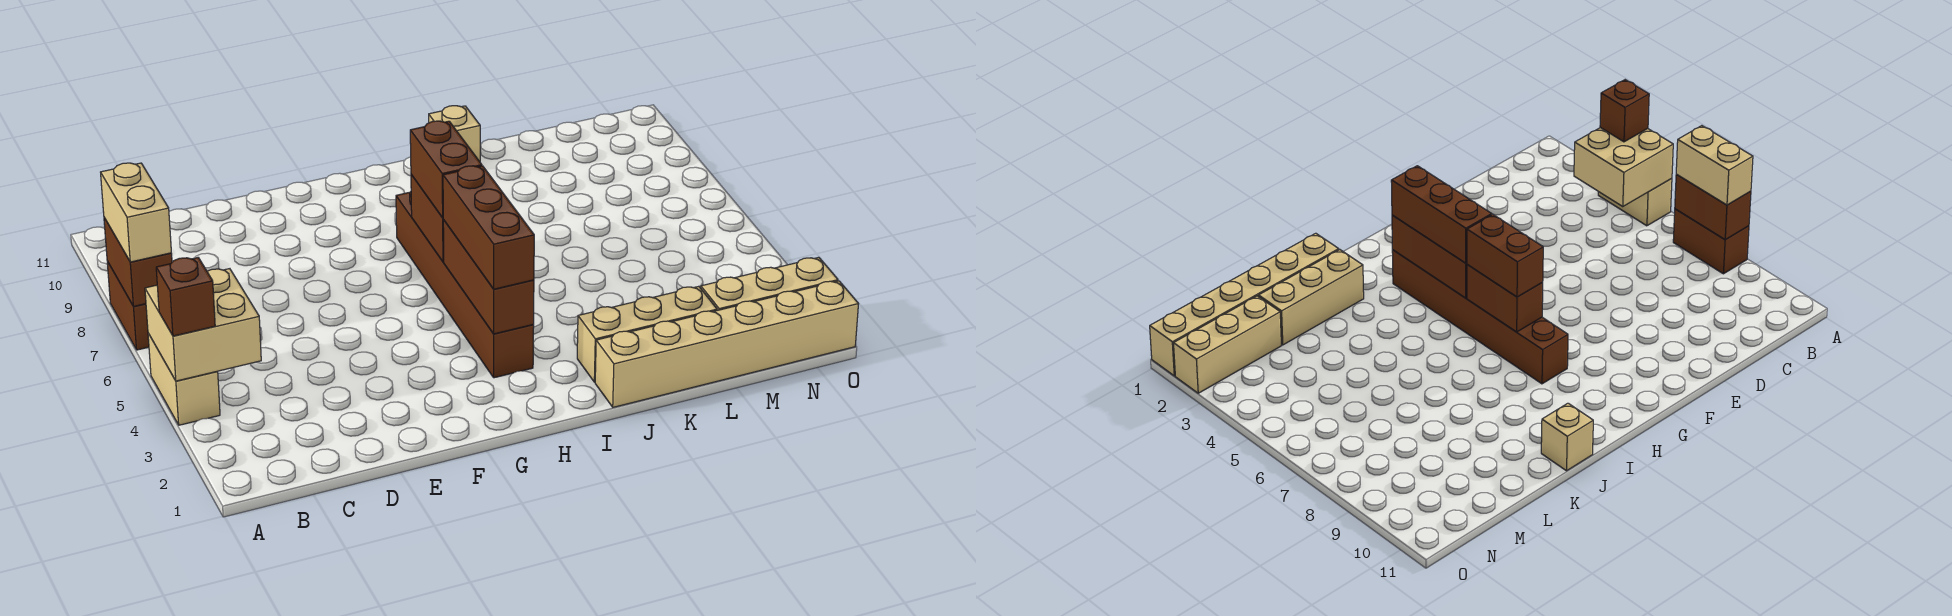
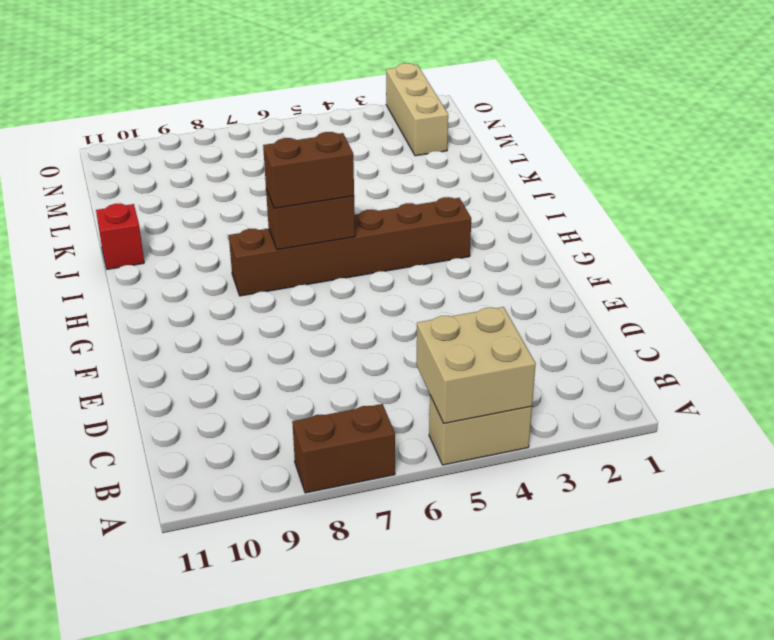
red brick J11 level 1 -> tan brick J11 level 1
none -> tan brick J1:O1 level 1
none -> tan brick J2:L2 level 1
none -> brown brick A7:A8 level 2

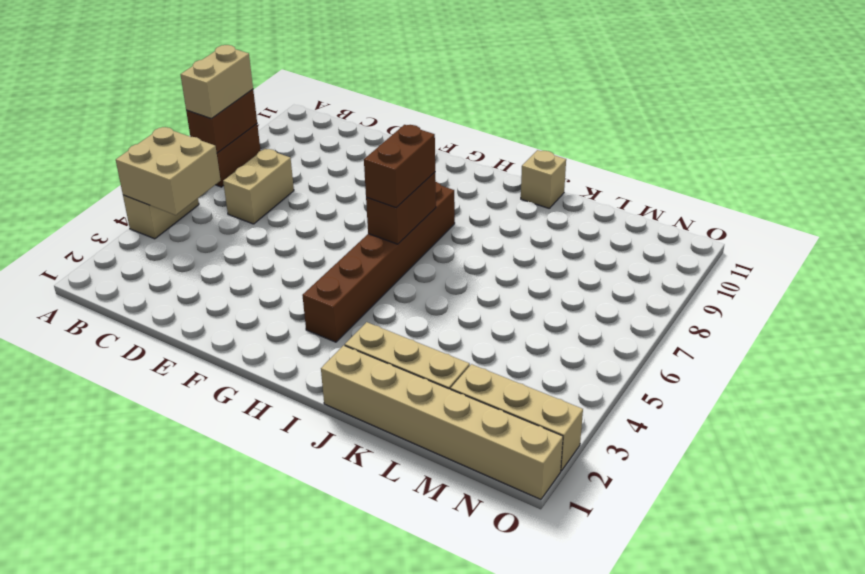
tan brick C6:C7 level 1 -> none
none -> brown brick H3:H5 level 2
none -> brown brick A4 level 3
none -> brown brick H3:H5 level 3

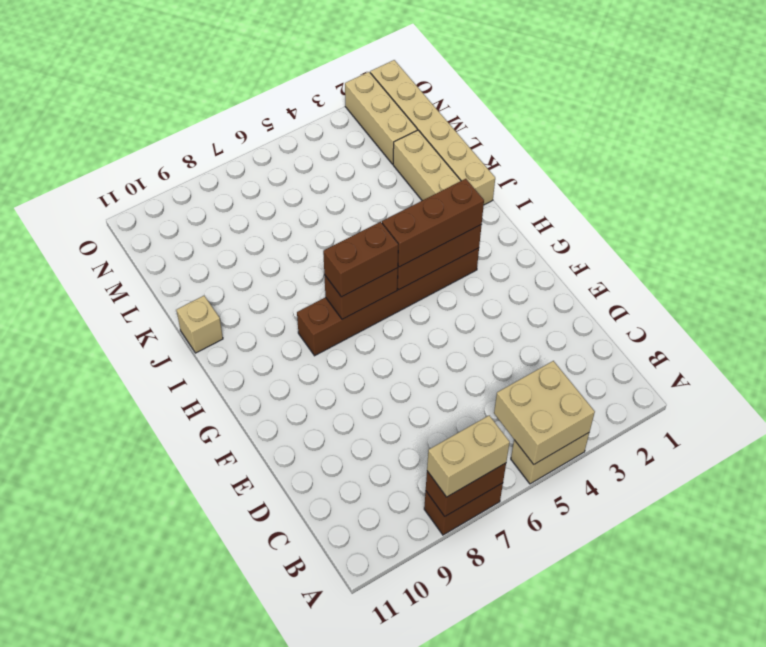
none -> brown brick A4 level 3

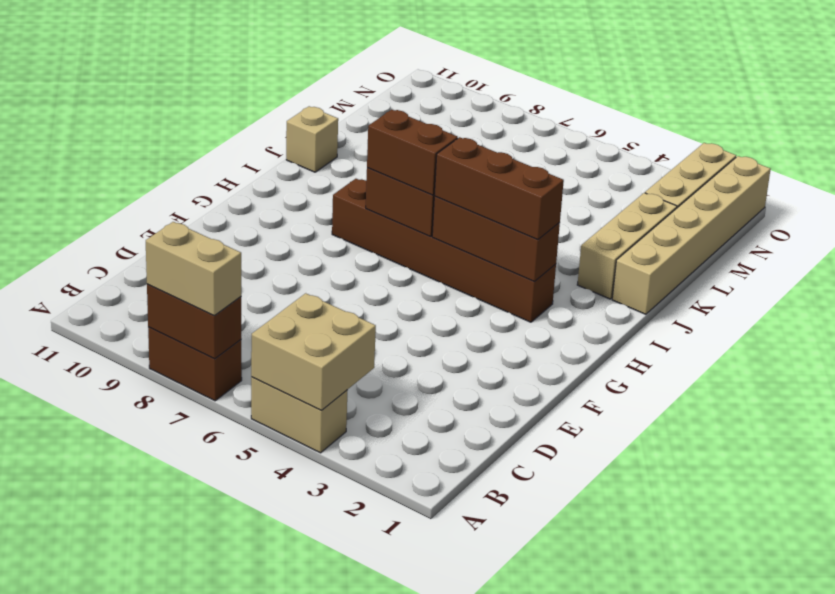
none -> brown brick A4 level 3

